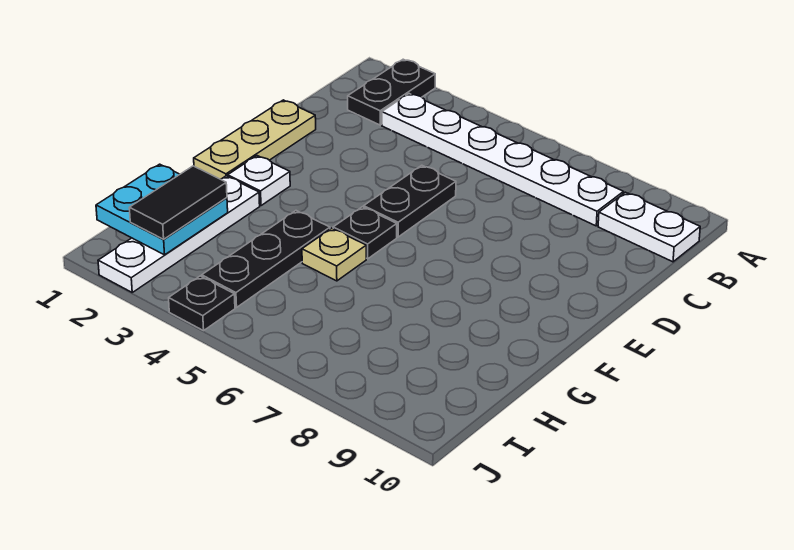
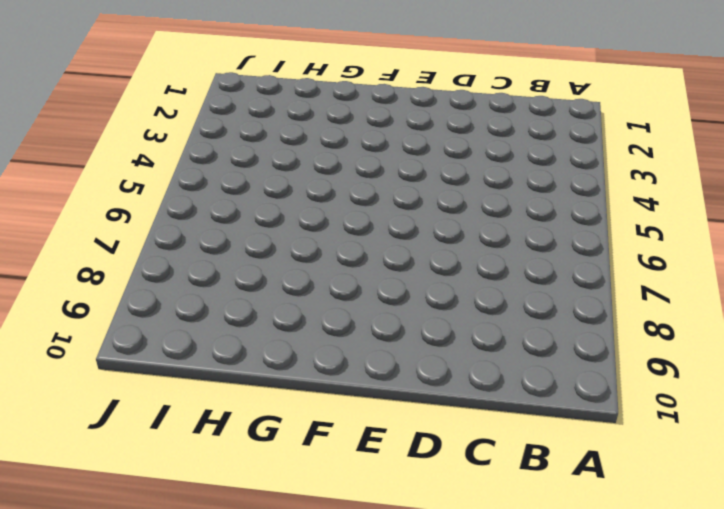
none -> black plate A2:B2 level 1
none -> white plate B3:B8 level 1
none -> white plate B9:B10 level 1

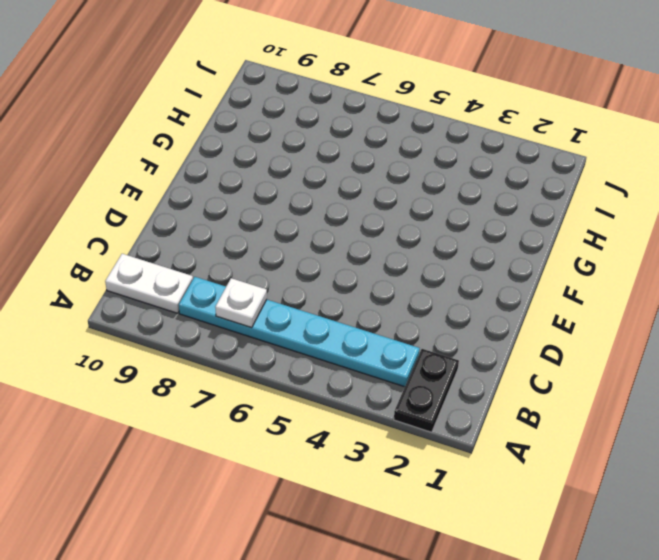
cyan plate B3:B8 level 1 -> white plate B3:B8 level 1
white plate B7 level 2 -> white plate F2 level 1
none -> tan plate D1:F1 level 1
none -> black plate D5:E5 level 1
none -> black plate F5 level 1

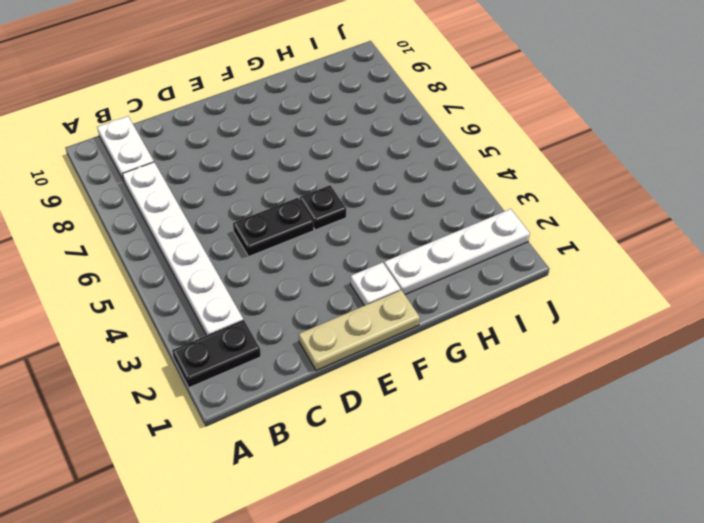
none -> black plate G4:I4 level 1
none -> tan plate G5 level 1
none -> black plate J4 level 1

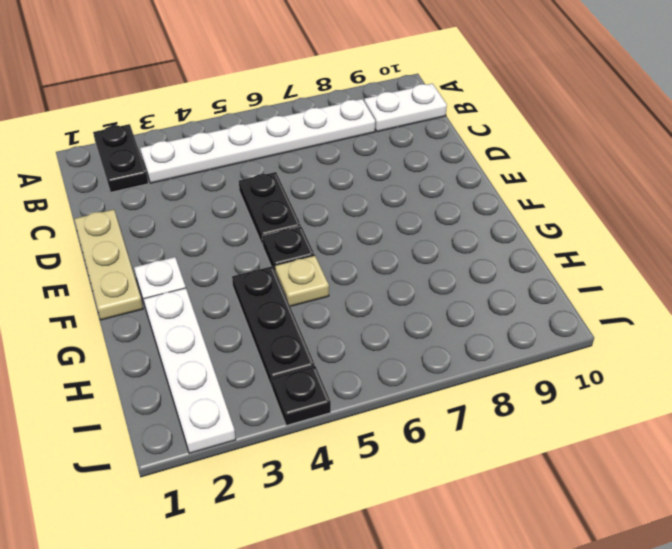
none -> cyan plate H1:I2 level 2
none -> black tile H2:I2 level 3

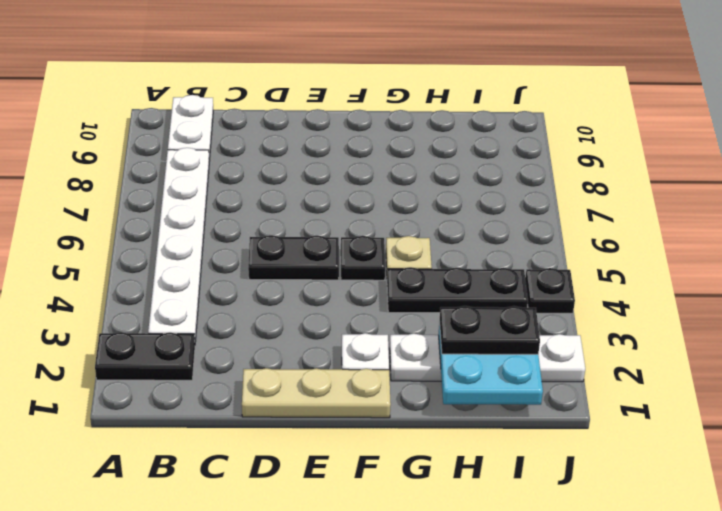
black plate H2:I2 level 3 -> black tile H2:I2 level 3

